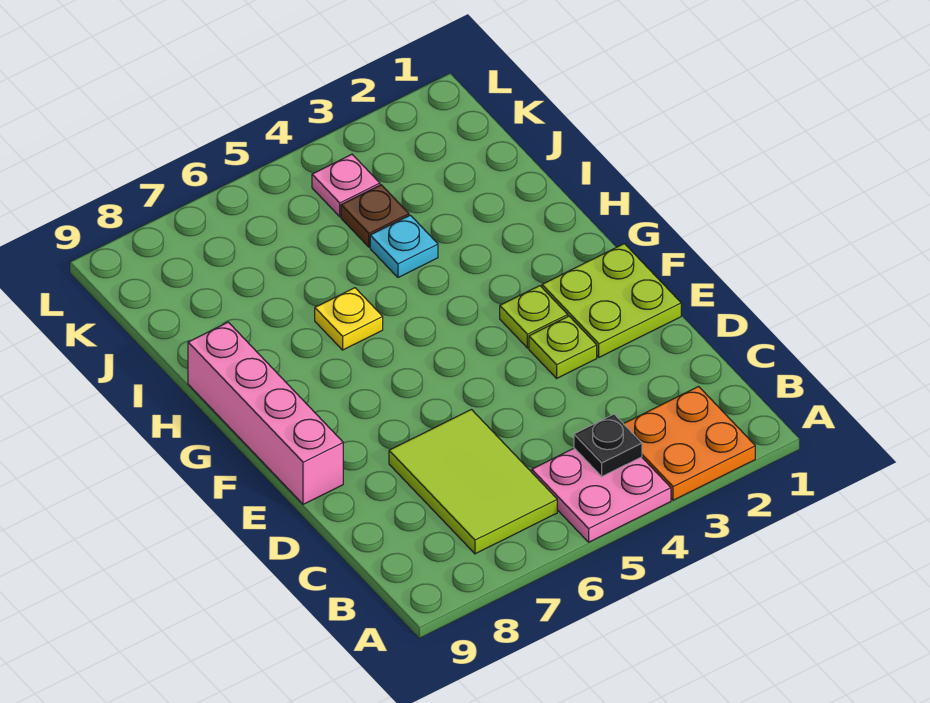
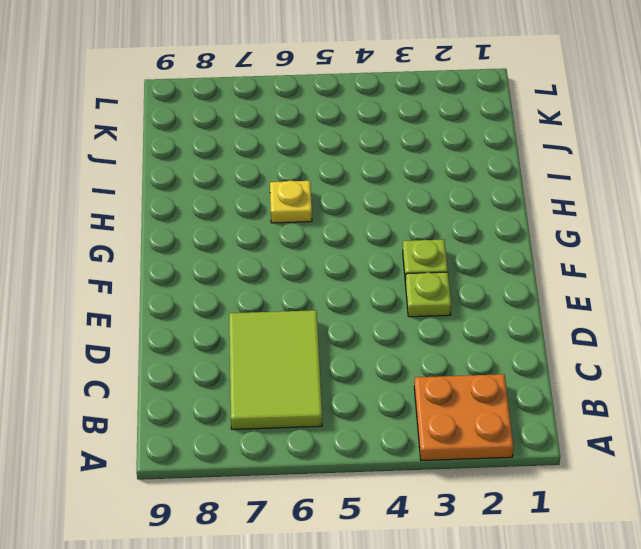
none -> pink plate A4:B5 level 1
none -> lime plate E1:F2 level 1
none -> pink brick E9:H9 level 1

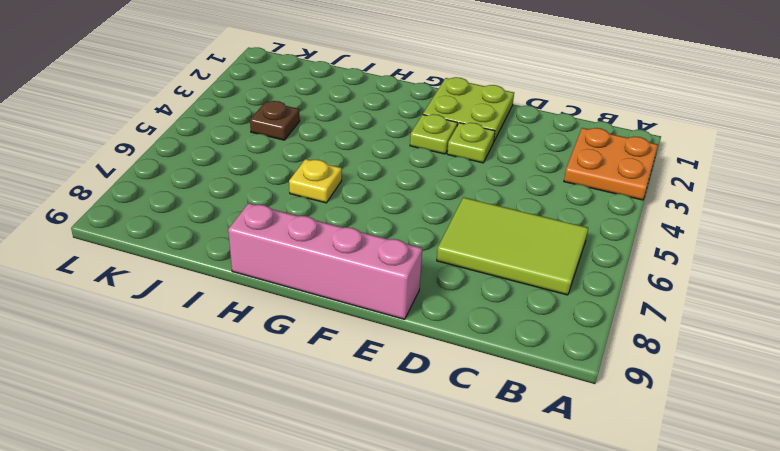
none -> pink plate A4:B5 level 1
none -> cyan plate I4 level 1
none -> pink plate K4 level 1

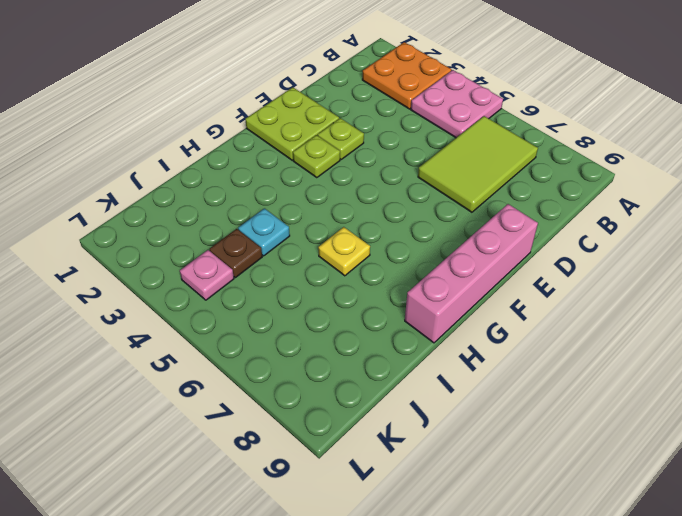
none -> black plate B4 level 2

